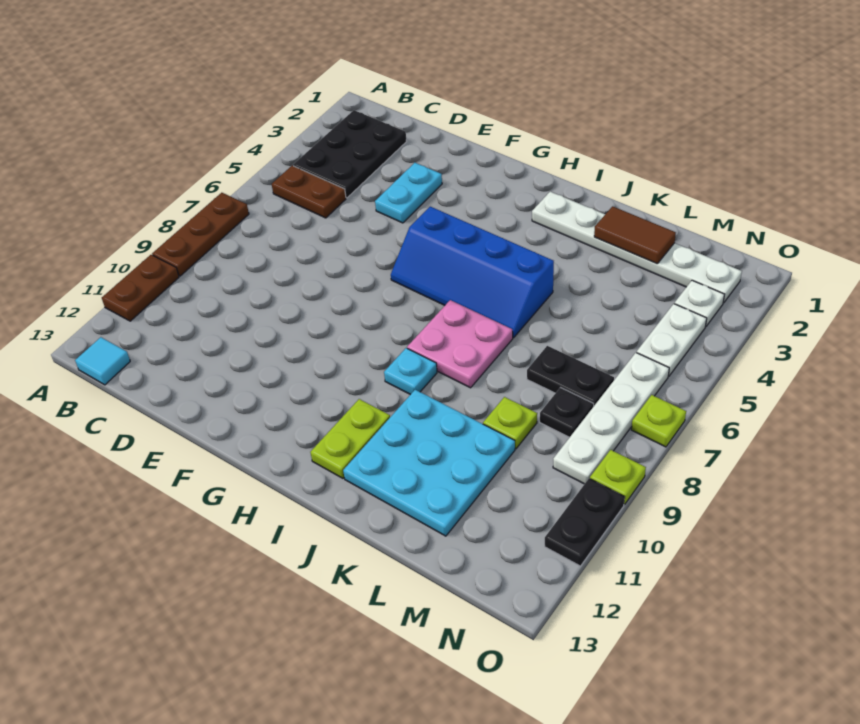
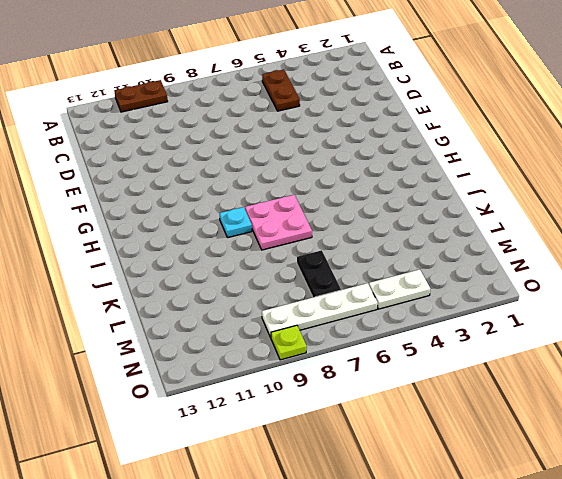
none -> brown plate A7:A9 level 1
none -> black plate B2:C4 level 1
none -> cyan tile B13 level 1

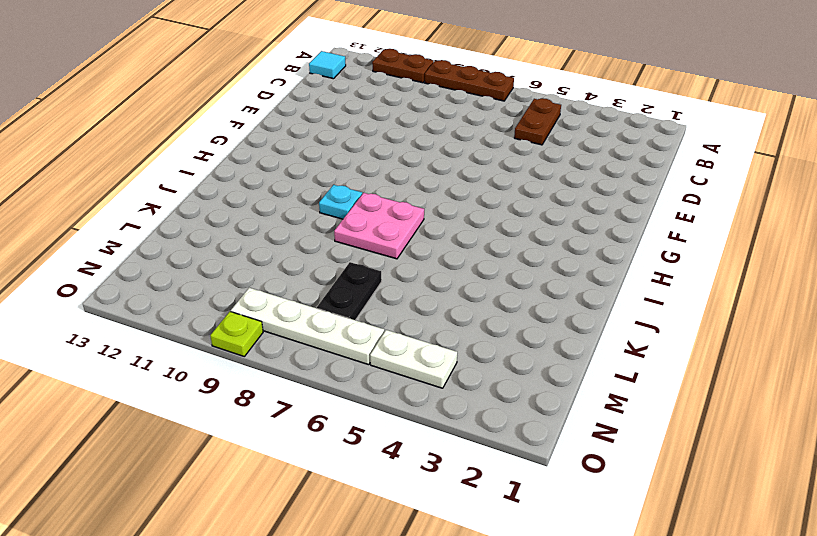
none -> black plate B2:C4 level 1
none -> cyan plate E3:E4 level 1
none -> blue slope G5:J6 level 1 top 5

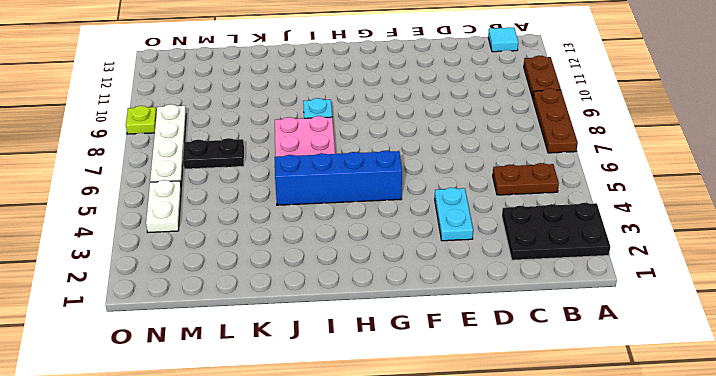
black plate A2:C3 level 1 -> black plate B2:C4 level 1
none -> white plate I2:N2 level 1
none -> lime plate I11:I12 level 1
none -> cyan plate J10:L12 level 1

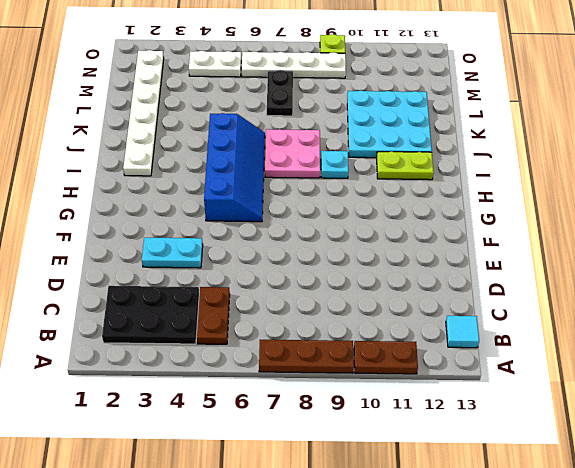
none -> lime plate L9 level 1
none -> black plate M8 level 1
none -> white plate N3 level 1

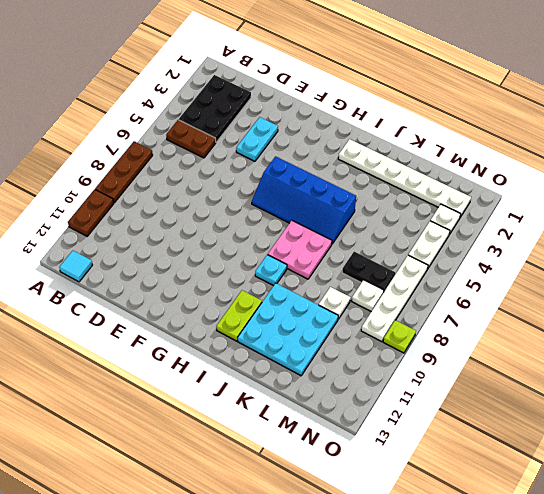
white plate L9 level 1 -> lime plate L9 level 1
white plate M8 level 1 -> black plate M8 level 1
none -> lime plate O7 level 1
none -> black plate O10:O11 level 1
none -> brown tile K2:L2 level 2

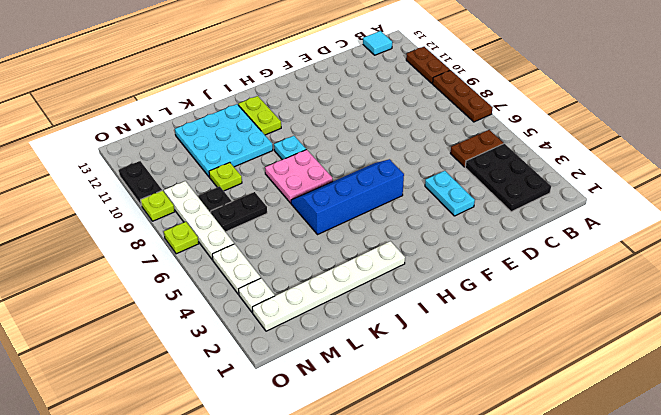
none -> brown tile K2:L2 level 2

